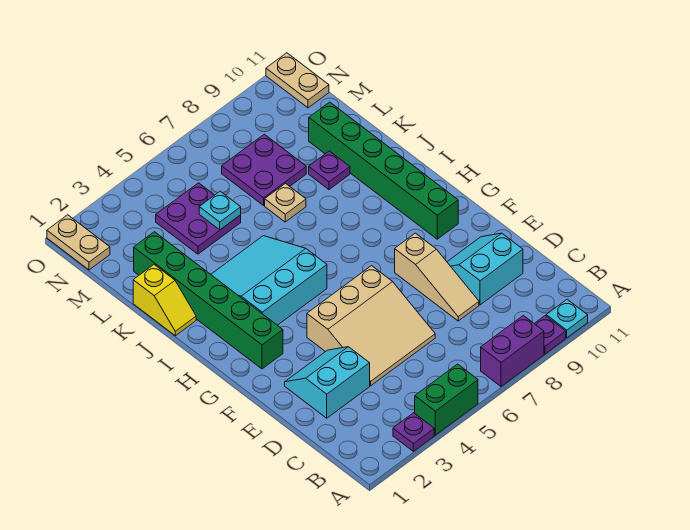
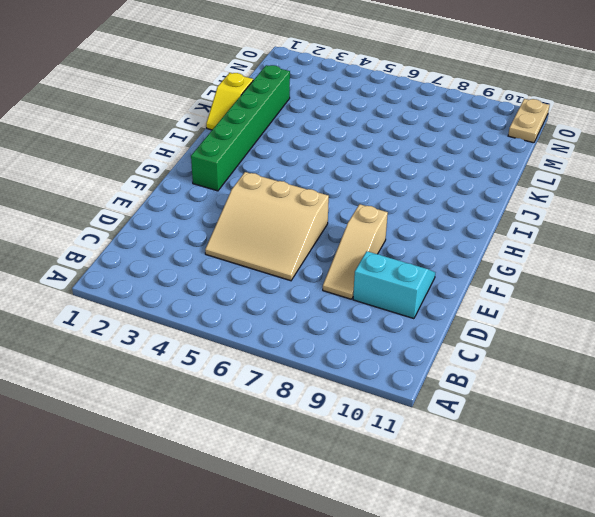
none -> purple plate A3 level 1
none -> green brick A4:A5 level 1
none -> purple brick A7:A8 level 1

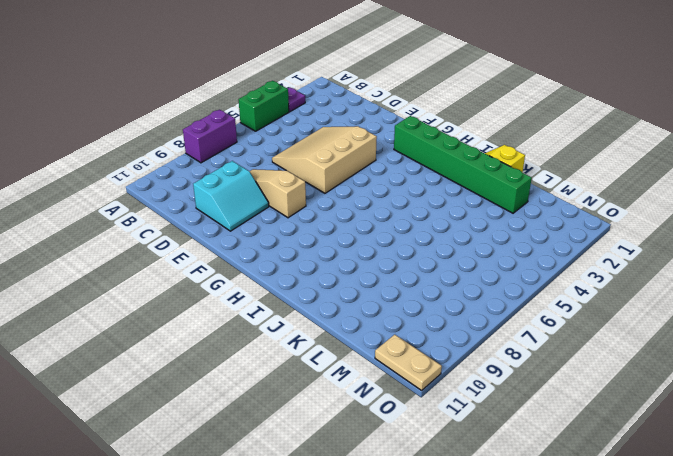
none -> purple plate A9 level 1
none -> cyan plate A10 level 1
none -> cyan slope D2:E3 level 1 top D

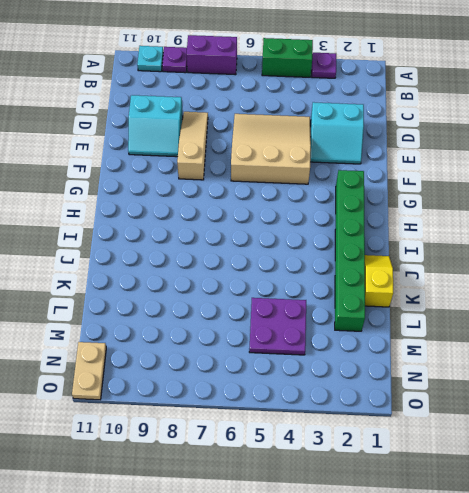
none -> green brick G10:L10 level 1
none -> cyan slope H3:J5 level 1 top H
none -> tan plate K7 level 1

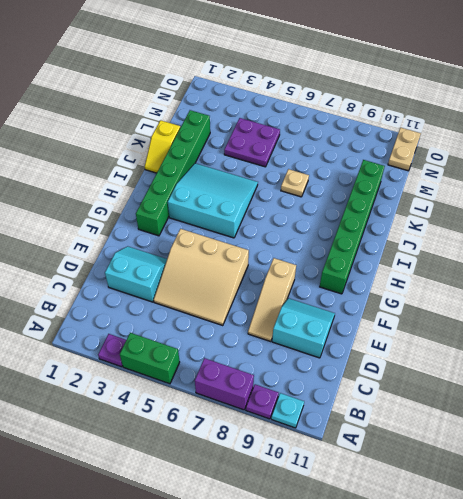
none -> purple plate K9 level 1
none -> purple plate L7:M8 level 1
none -> tan plate N1:O1 level 1

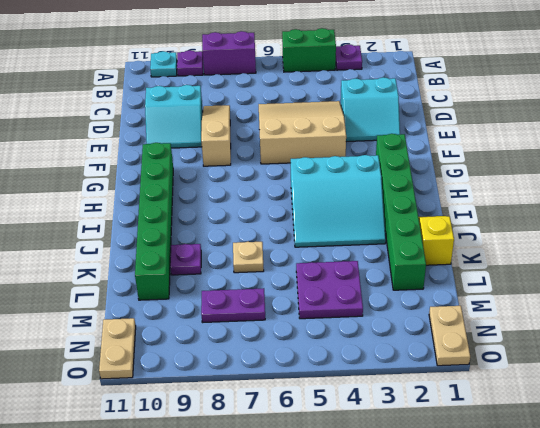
purple plate M7:M8 level 1 -> purple plate L7:M8 level 1
none -> cyan plate L5 level 2

